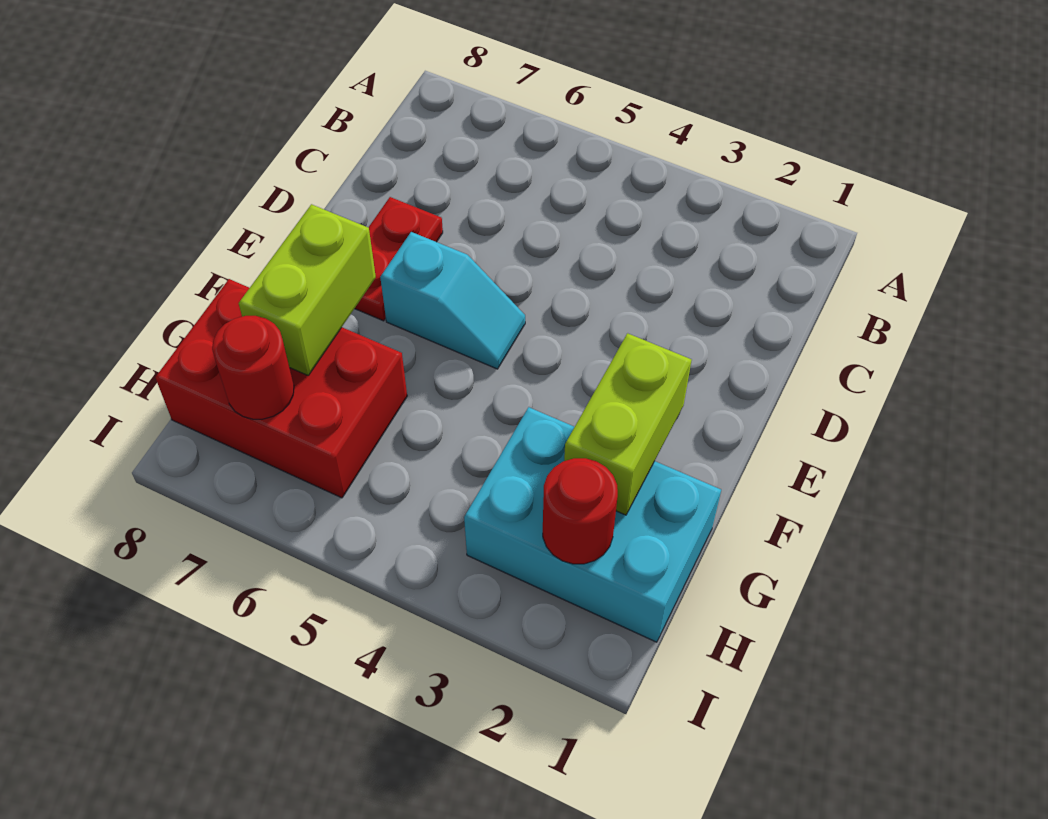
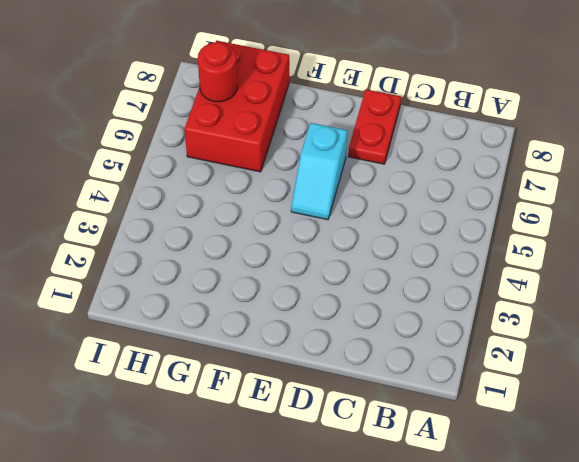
red plate D7:D8 level 1 -> red plate D7:E7 level 1
none -> cyan brick G1:H3 level 1
none -> lime brick F2:G2 level 2

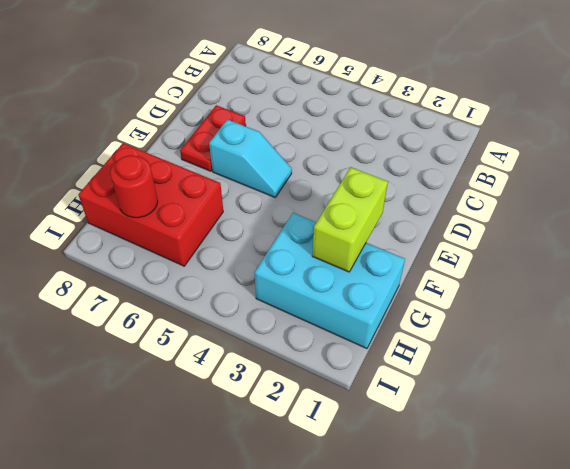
none -> lime brick F7:G7 level 2
none -> red round brick H2 level 2

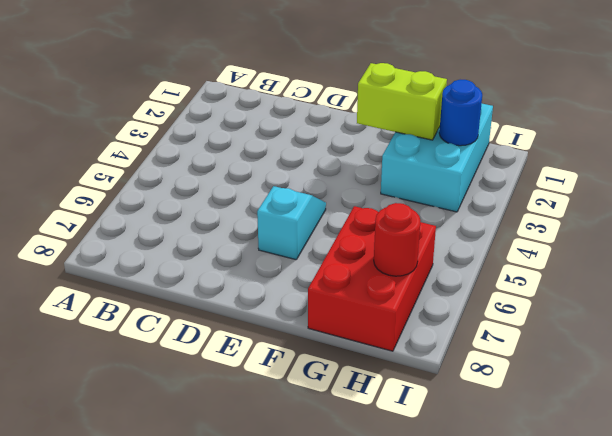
blue round brick H2 level 2 -> red round brick H2 level 2
none -> red plate D7:E7 level 1
none -> lime brick F7:G7 level 2

